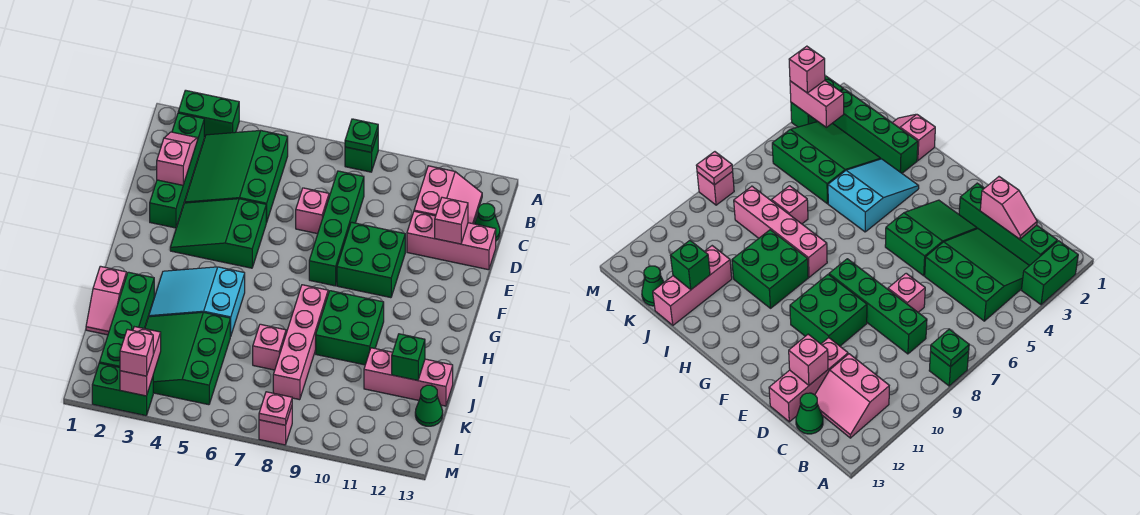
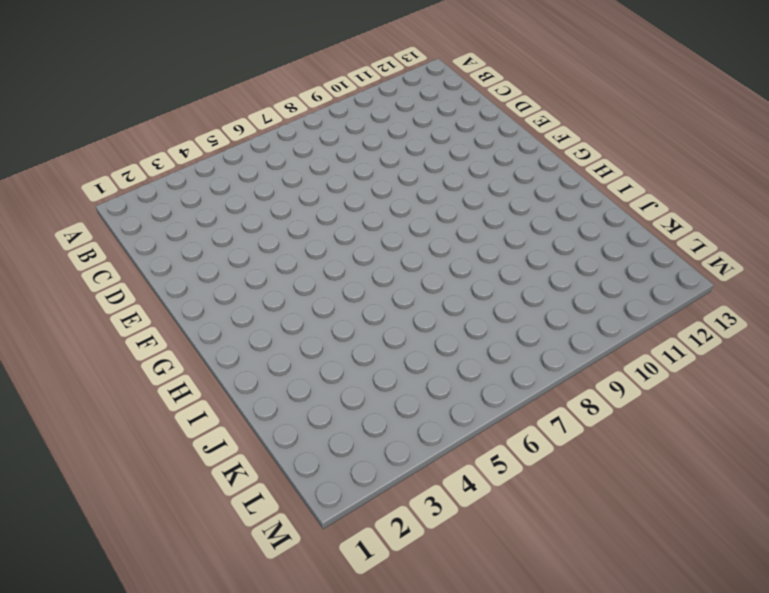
none -> green brick A2:A3 level 1
none -> green brick A8 level 1
none -> green brick B2:E2 level 1

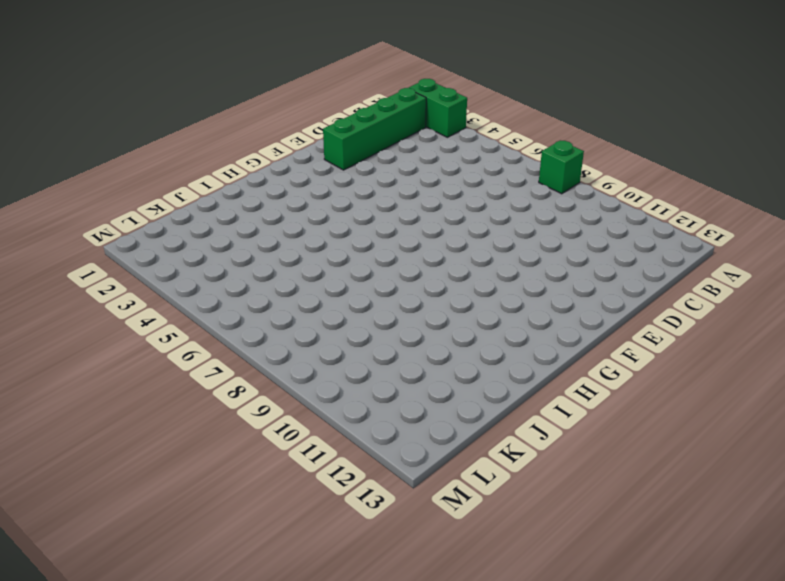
none -> green slope B3:D5 level 1 top 5
none -> pink slope B11:C12 level 1 top 11
none -> green brick C8:F8 level 1

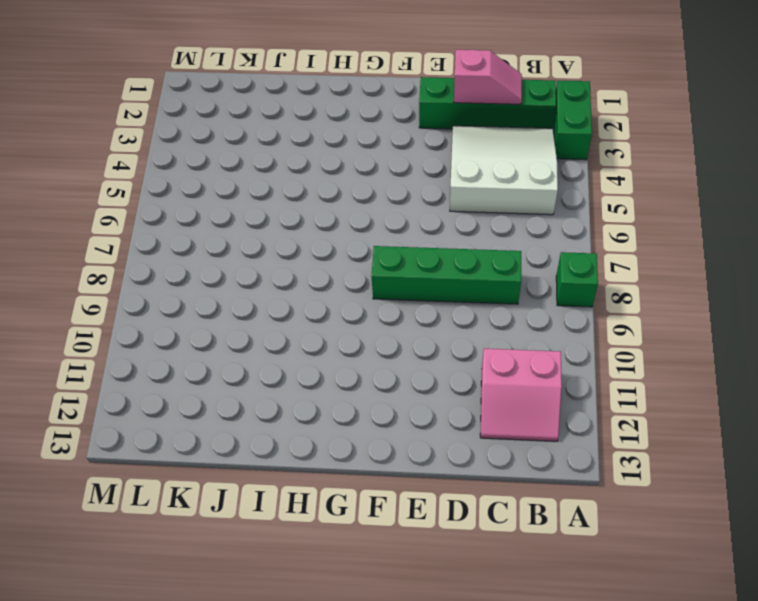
white slope B3:D5 level 1 top 5 -> green slope B3:D5 level 1 top 5
none -> green cone C13 level 1
none -> pink brick D7 level 1
none -> pink brick D11:D13 level 1

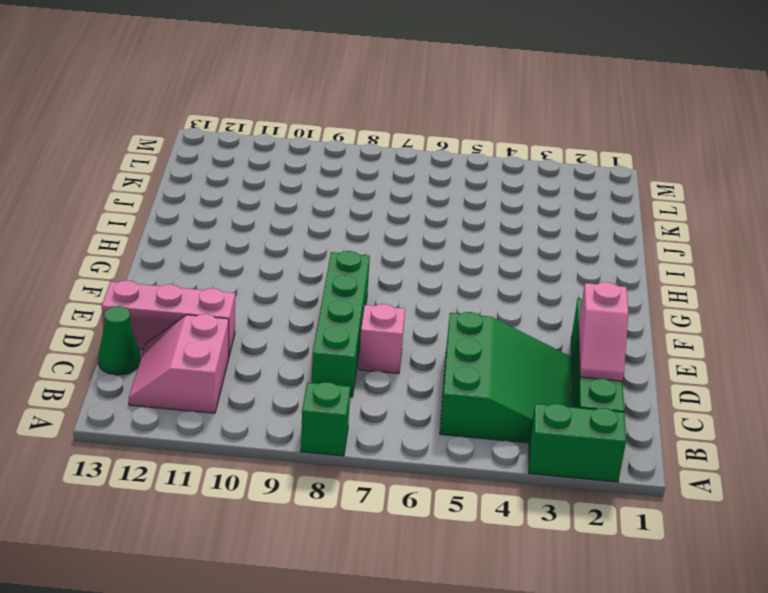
none -> green slope E3:F5 level 1 top 5
none -> green brick E9:F10 level 1
none -> cyan slope H3:I5 level 1 top 5

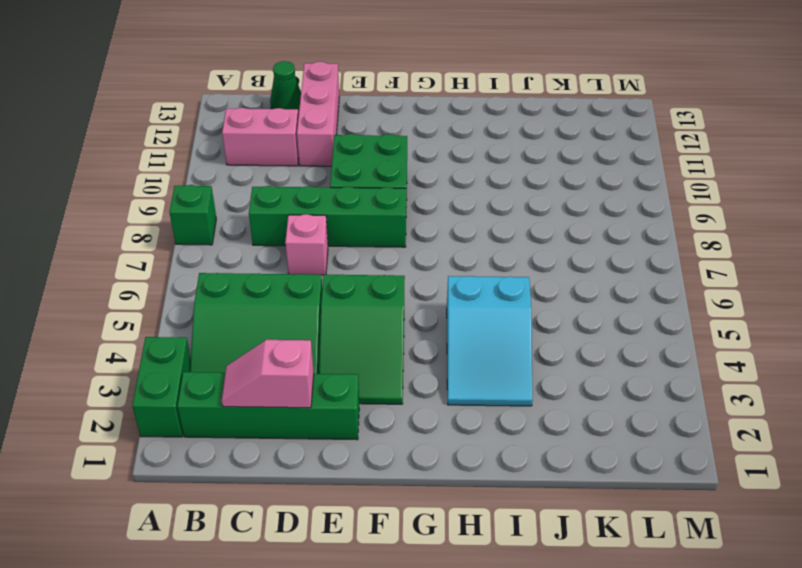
none -> pink brick H8:K8 level 1
none -> green brick H9:I10 level 1
none -> pink slope I1:J1 level 1 top I

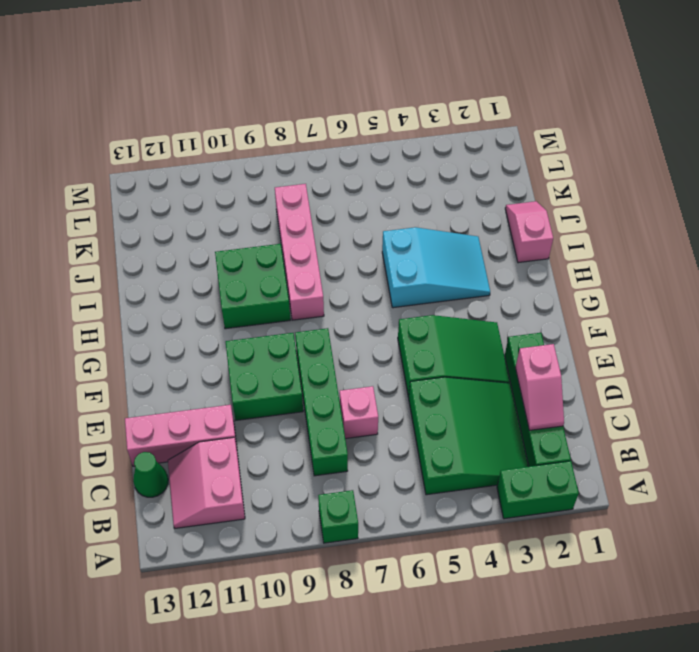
none -> green brick I2:L2 level 1
none -> green slope J3:L5 level 1 top 5
none -> pink brick J7 level 1

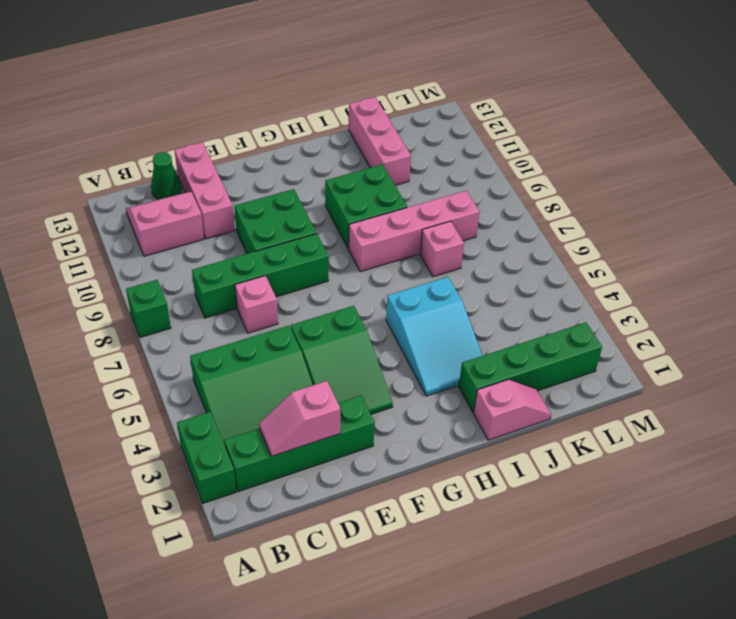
none -> green slope J3:L5 level 1 top 5
none -> green cone K13 level 1
none -> green brick M2:M3 level 1

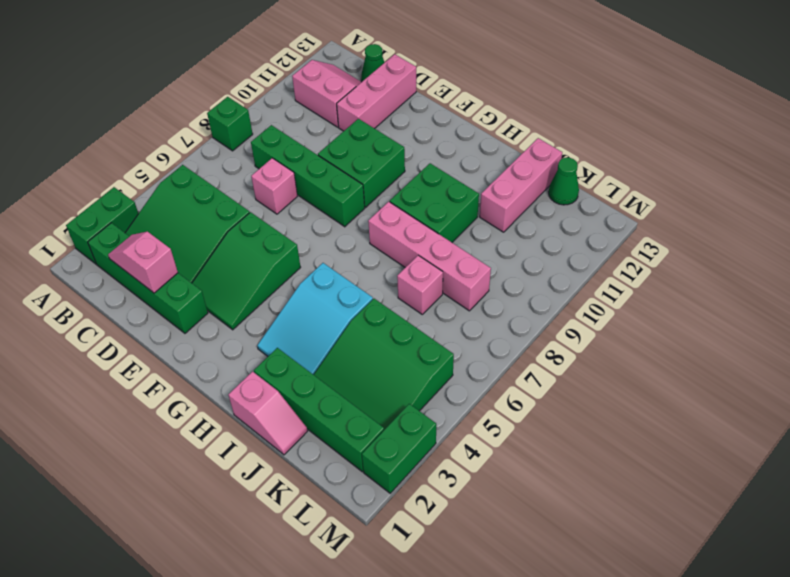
none -> pink brick M8 level 1
none -> green plate A8 level 2
none -> pink brick D12 level 2

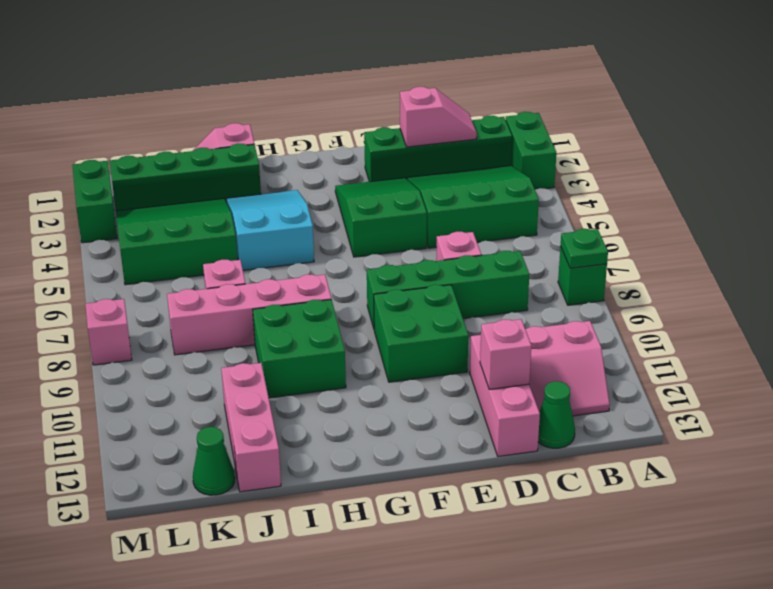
none -> green brick J12 level 2
none -> pink brick L3:M3 level 2
none -> pink plate M8 level 2

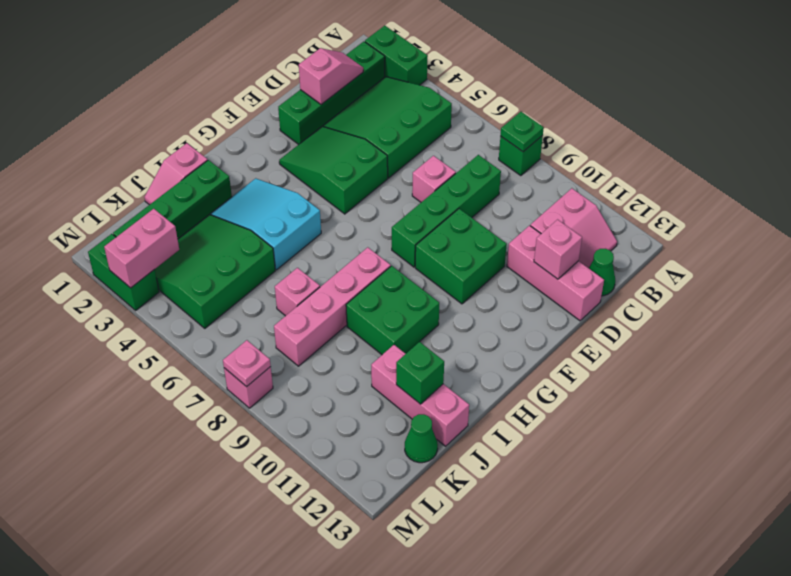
none -> pink brick M3 level 3

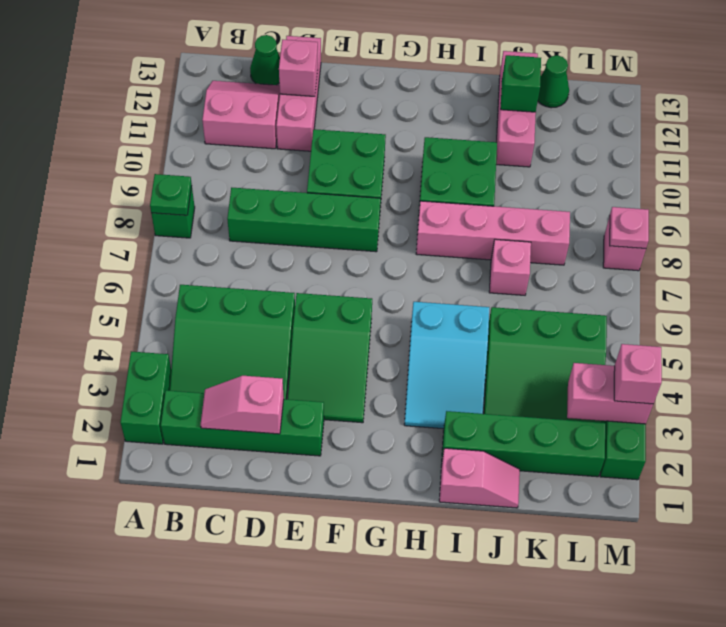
none -> pink brick D7 level 1

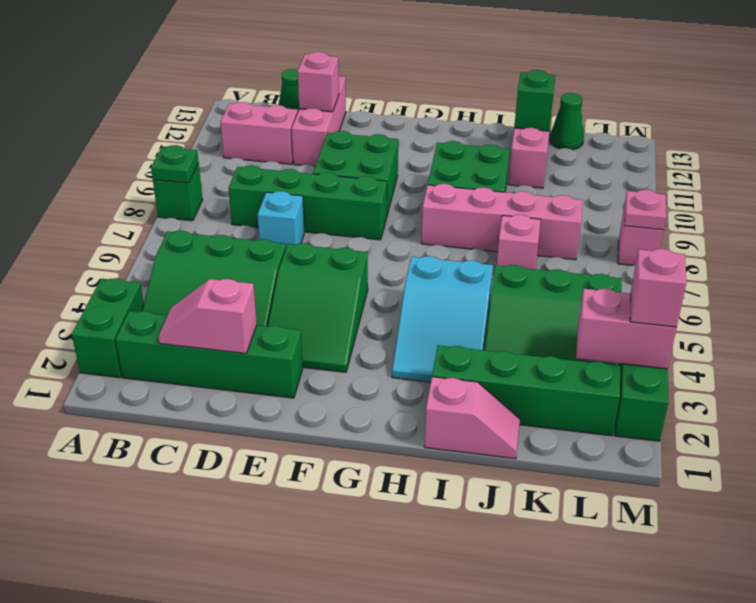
cyan brick D7 level 1 -> pink brick D7 level 1

